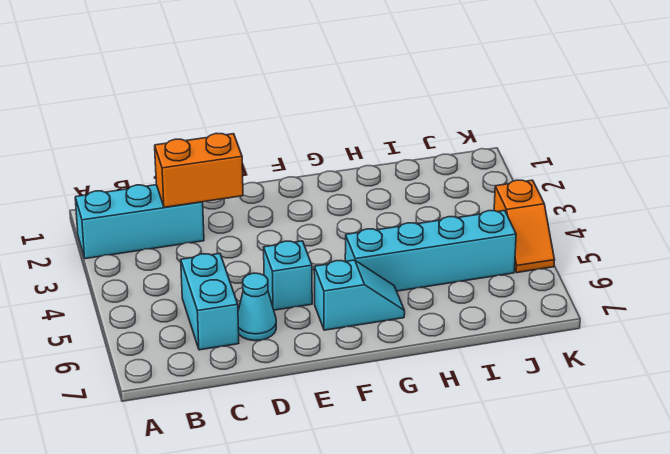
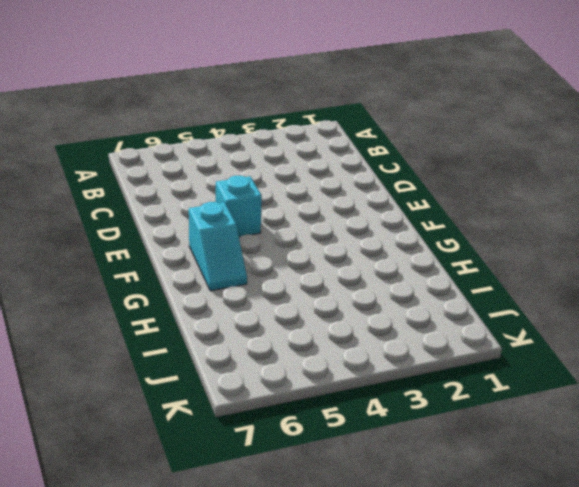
none -> cyan brick A2:C2 level 1
none -> cyan brick C5:C6 level 1

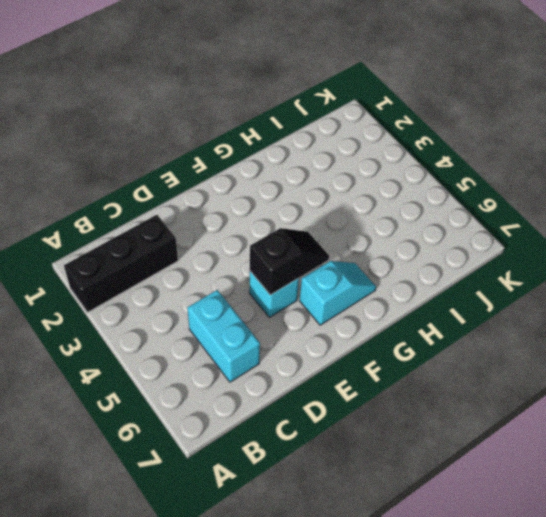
black brick A2:C2 level 1 -> cyan brick A2:C2 level 1
black slope E5:F5 level 2 top E -> none
none -> cyan cone D6 level 1
none -> cyan brick G5:J5 level 1

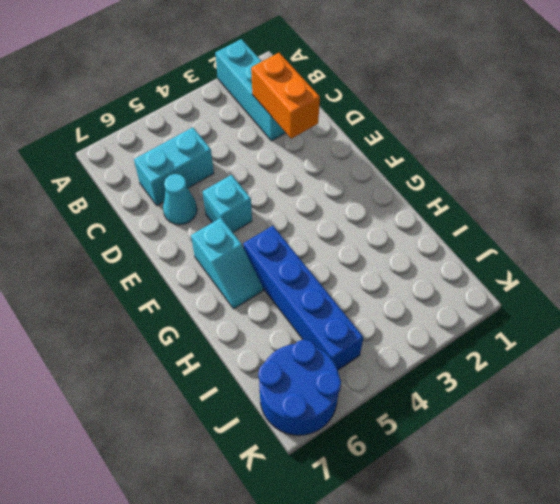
blue brick G5:J5 level 1 -> cyan brick G5:J5 level 1
blue round brick J6:K7 level 1 -> none
none -> orange slope K4:K5 level 1 top 4

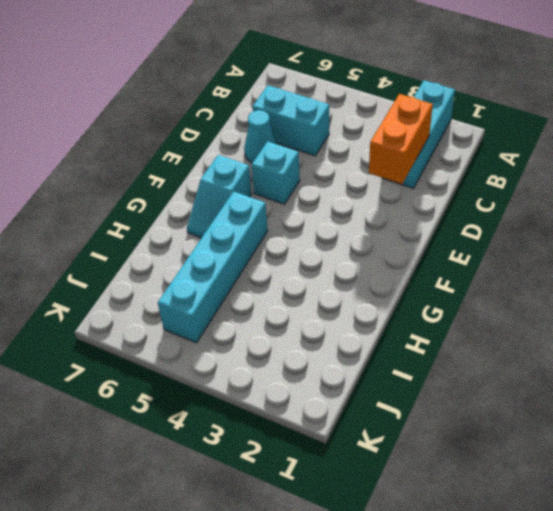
none -> orange slope K4:K5 level 1 top 4

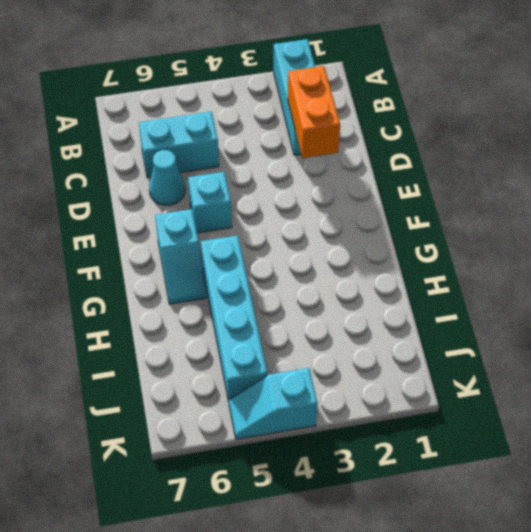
cyan slope K4:K5 level 1 top 4 -> orange slope K4:K5 level 1 top 4

